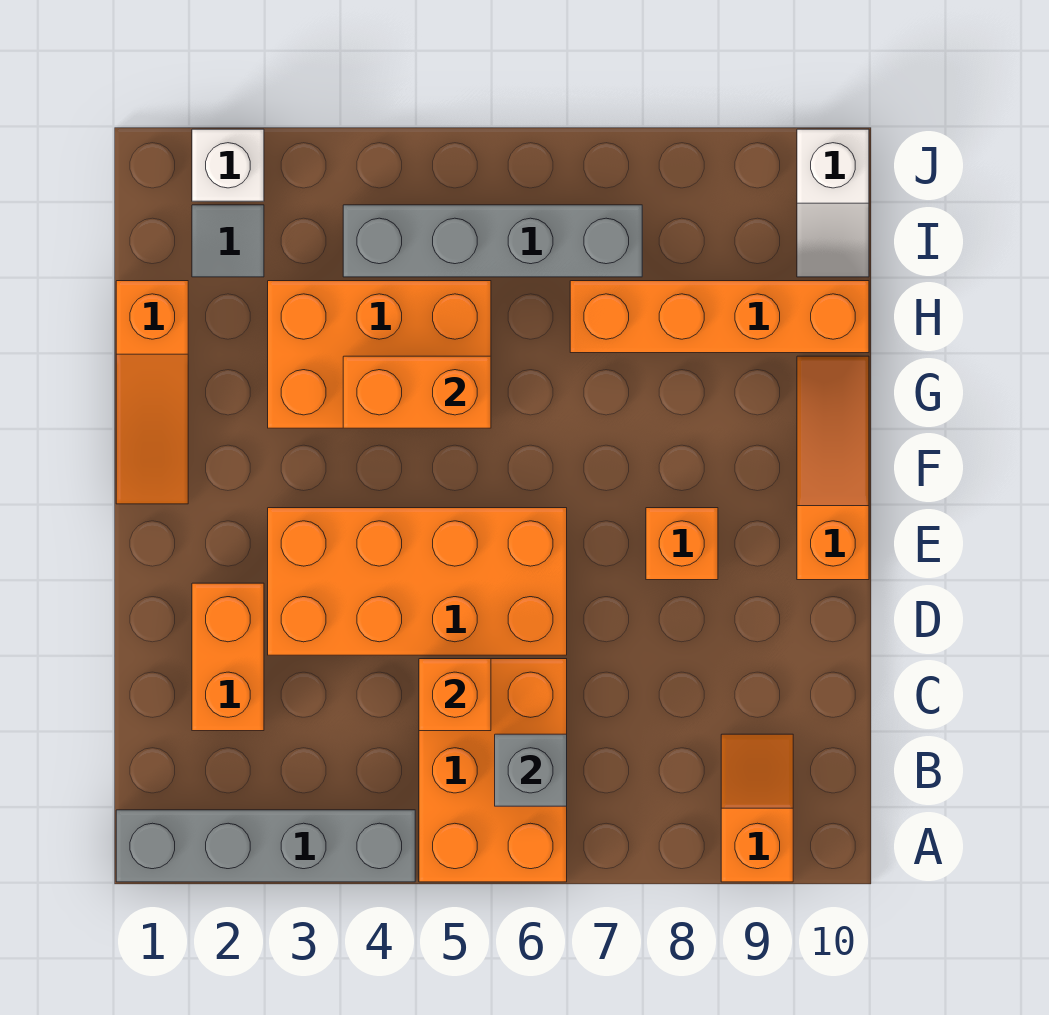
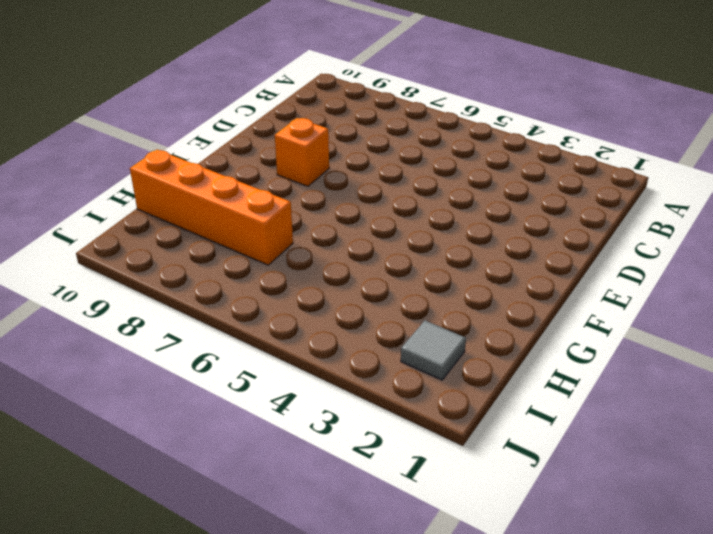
none -> grey brick A1:A4 level 1
none -> orange brick A5:C6 level 1
none -> orange slope A9:B9 level 1 top A

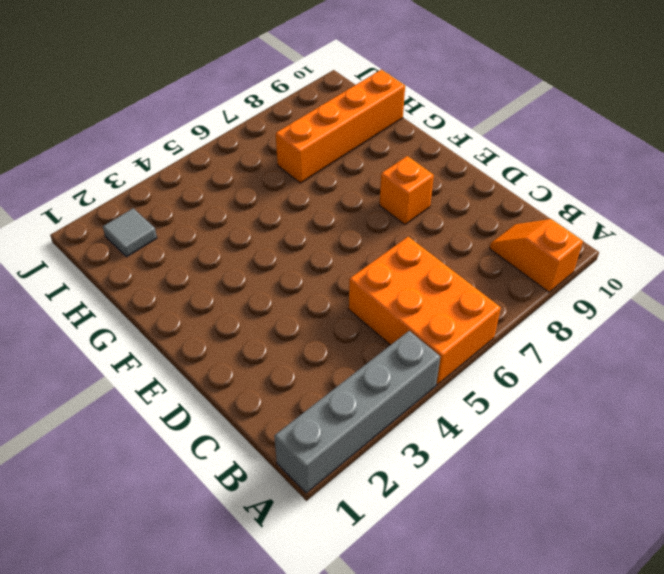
none -> orange brick C2:D2 level 1
none -> orange brick D3:E6 level 1
none -> orange slope E10:G10 level 1 top E

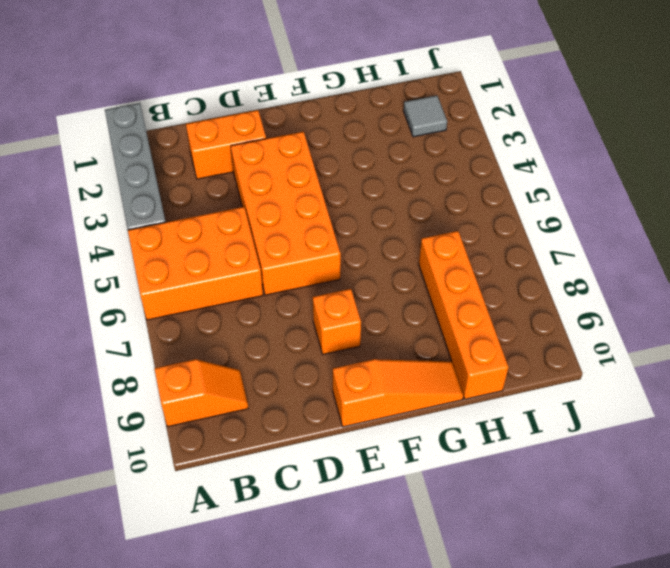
none -> orange slope F1:H1 level 1 top H
none -> orange brick G3:H5 level 1
none -> grey brick I4:I7 level 1

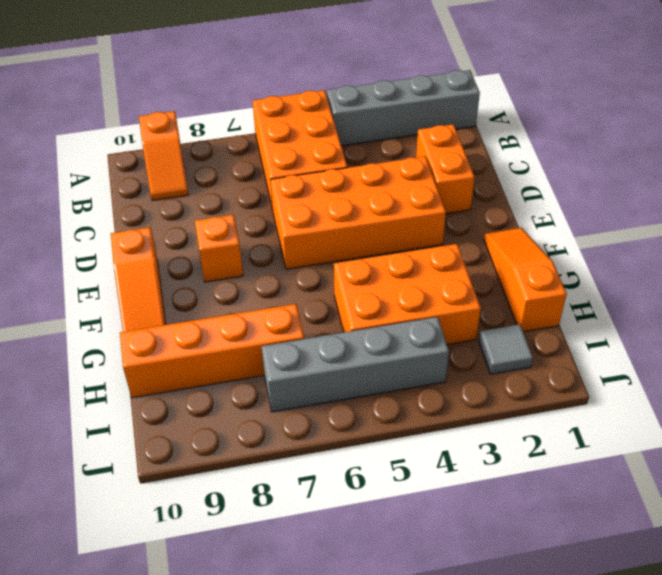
none -> white slope I10:J10 level 1 top J
none -> white brick J2 level 1
none -> grey brick B6 level 2

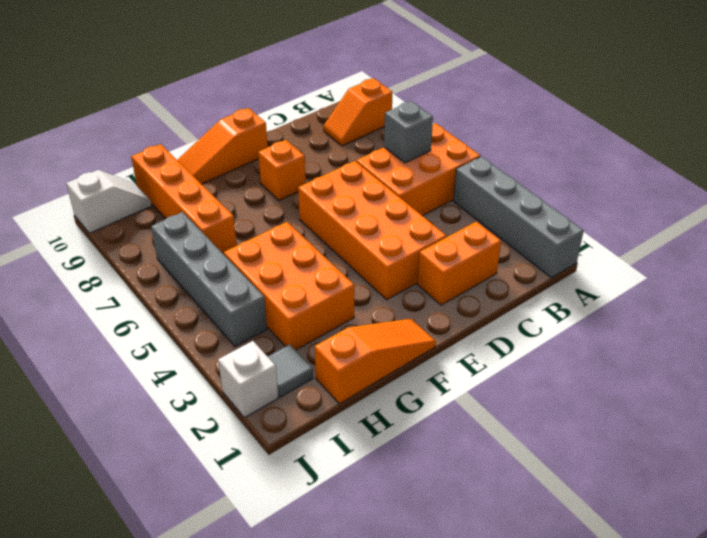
none -> orange brick C5 level 2
none -> orange brick G4:G5 level 2

